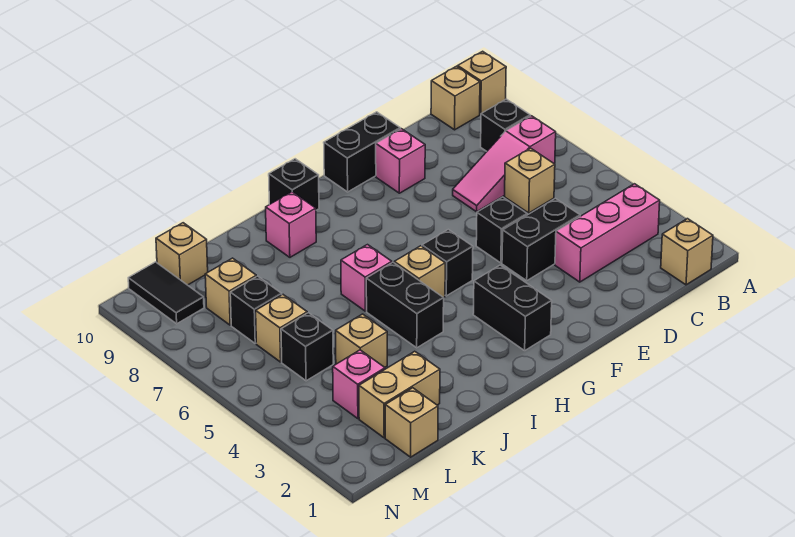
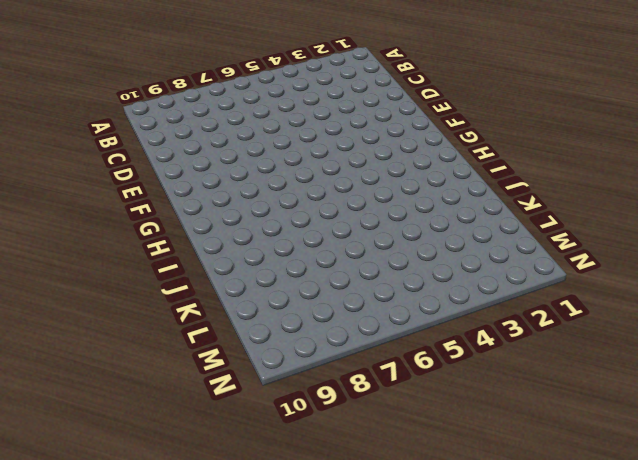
none -> tan brick A10 level 1
none -> tan brick B1 level 1
none -> pink brick B3:D3 level 1

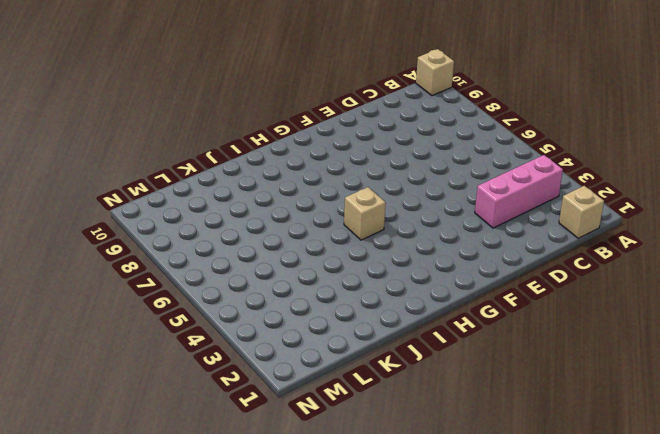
none -> pink slope B7:D7 level 1 top B
none -> black brick B8 level 1
none -> tan brick B10 level 1

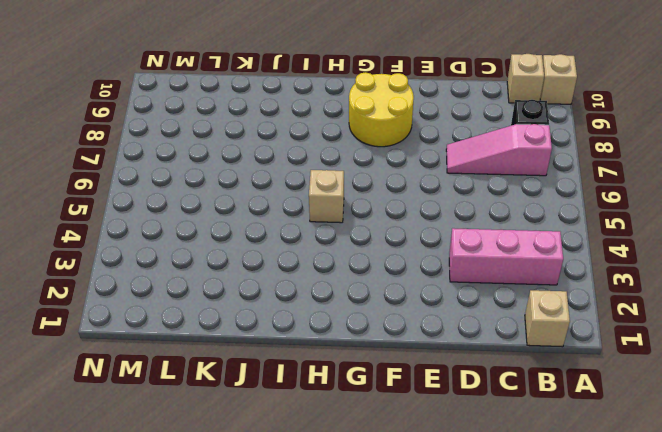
yellow round brick F8:G9 level 1 -> none
none -> tan brick C6 level 1
none -> black brick D4:E4 level 1
none -> black brick E5 level 1

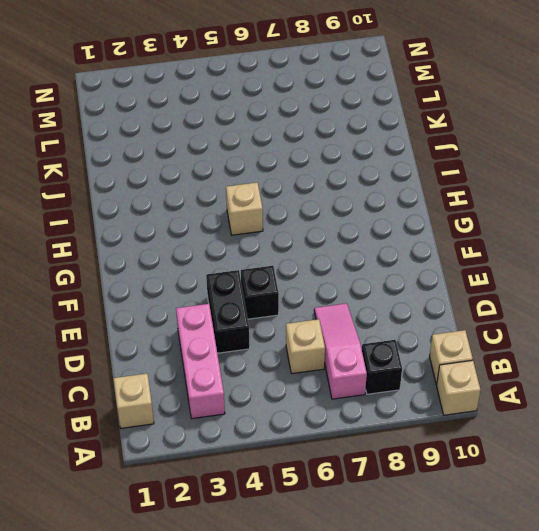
none -> pink brick E9 level 1
none -> black brick E10:F10 level 1
none -> black brick G2:G3 level 1

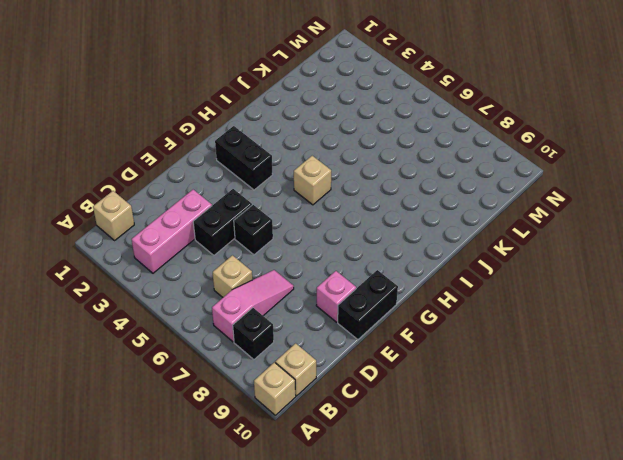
none -> black brick G5 level 1
none -> black brick H10 level 1
none -> black brick I4:I5 level 1

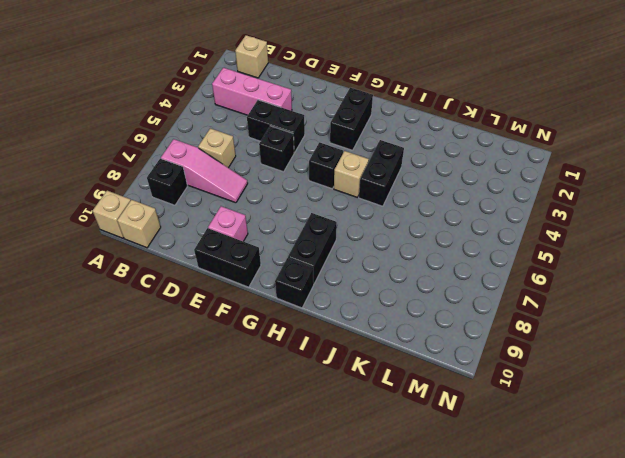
black brick H8:H9 level 1 -> none
none -> pink brick I6 level 1
none -> pink brick I9 level 1
none -> tan brick K2:L2 level 1

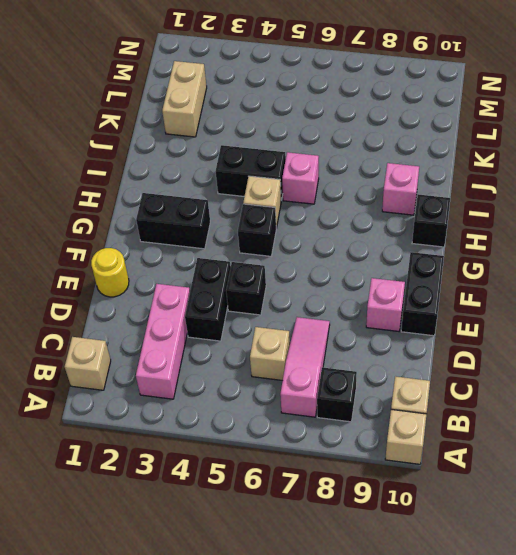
yellow round brick E1 level 1 -> none
none -> tan brick K4 level 1
none -> tan brick L1 level 1
none -> pink brick L3 level 1

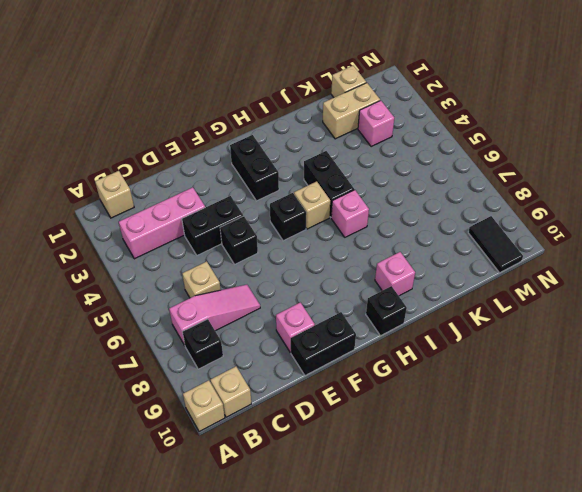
none -> tan brick K4 level 1
none -> black brick L5 level 1
none -> tan brick L6 level 1

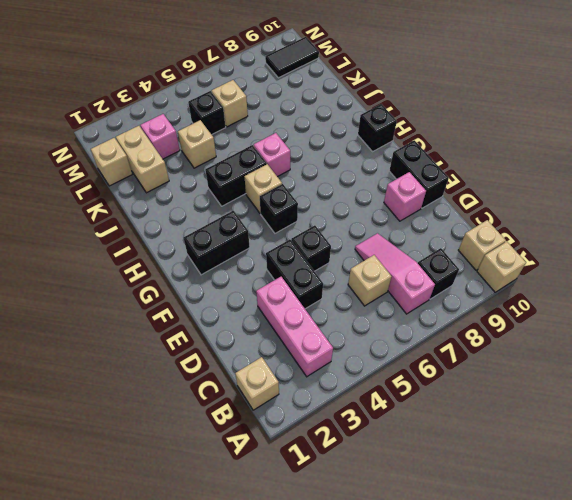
none -> pink brick I9 level 1
none -> black brick L7 level 1
none -> tan brick L8 level 1

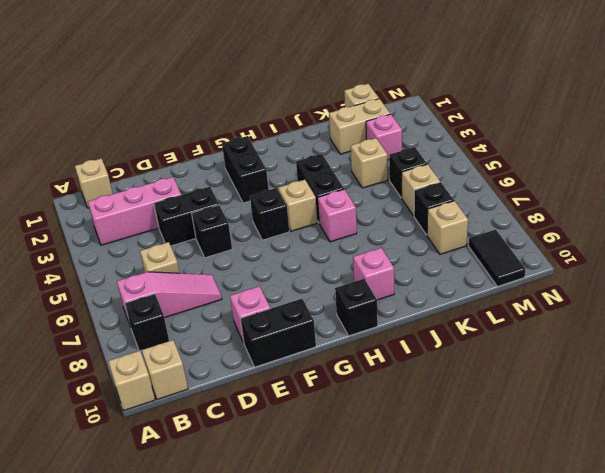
none -> tan brick L10 level 1

